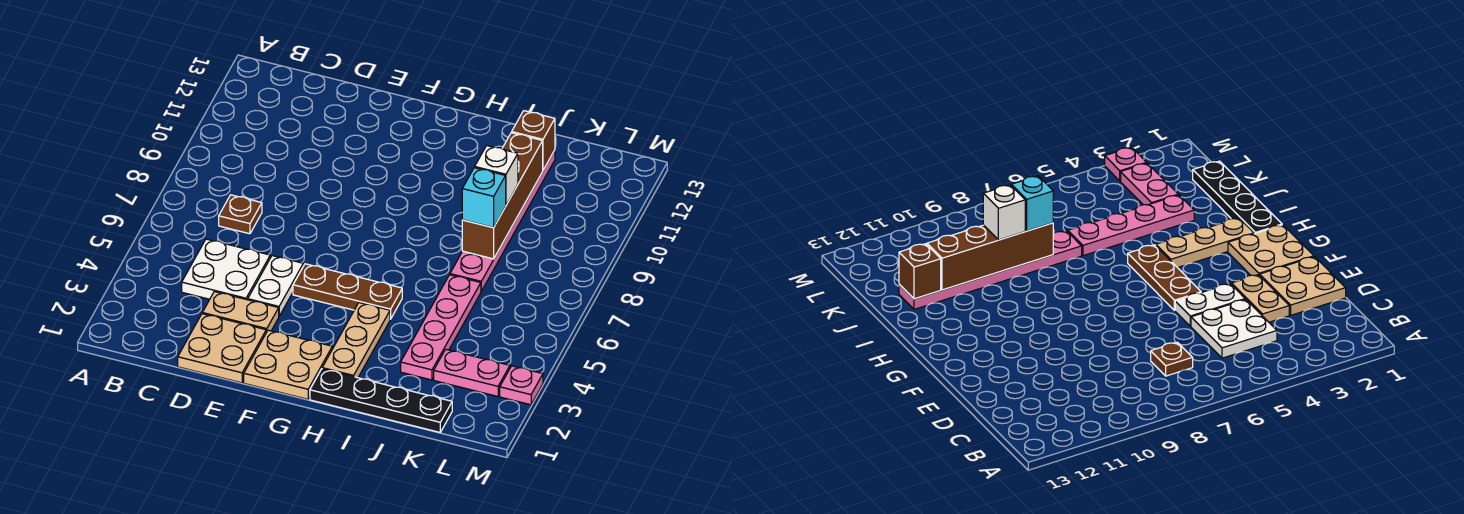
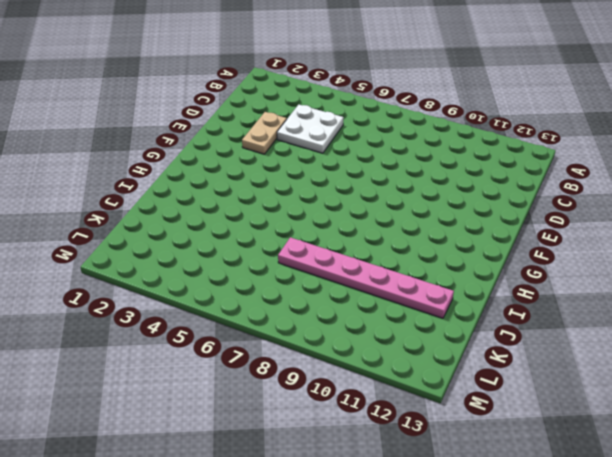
none -> brown plate C7 level 1
none -> tan plate D1:E2 level 1
none -> white plate E4:E5 level 1

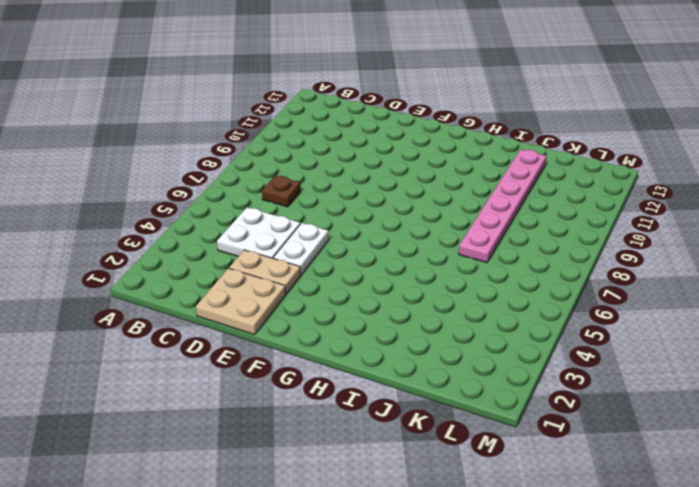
none -> tan plate F1:G2 level 1
none -> brown plate F5:H5 level 1
none -> black plate H1:K1 level 1

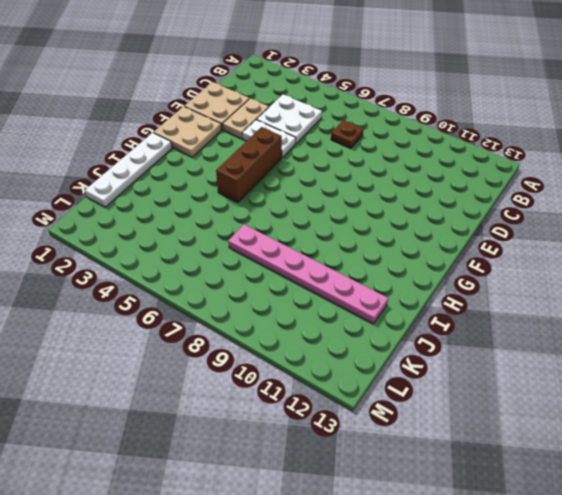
brown brick F5:H5 level 1 -> brown plate F5:H5 level 1
white plate H1:K1 level 1 -> black plate H1:K1 level 1
none -> tan plate H2:H4 level 1
none -> pink plate J3:J6 level 1
none -> pink plate K3:L3 level 1

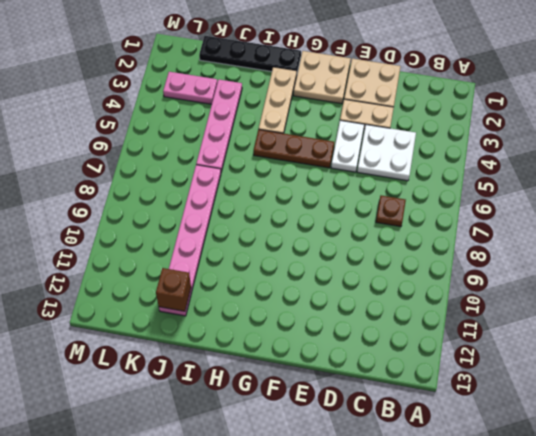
none -> pink plate M3 level 1
none -> brown brick J8:J11 level 2
none -> cyan brick J8 level 3

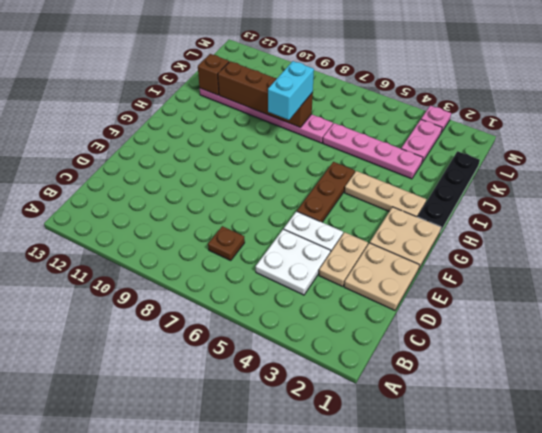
cyan brick I8:J8 level 3 -> cyan brick J8 level 3
none -> white brick J9 level 3

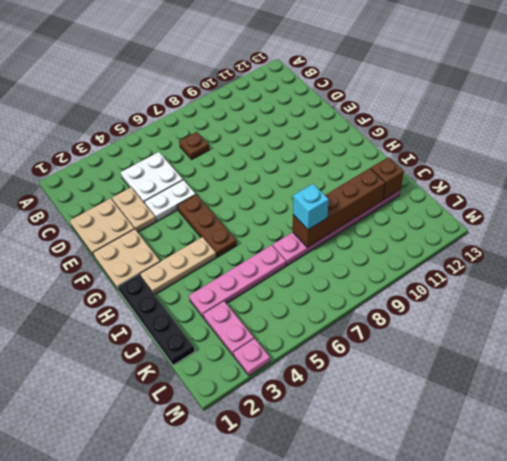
none -> white brick J9 level 3

